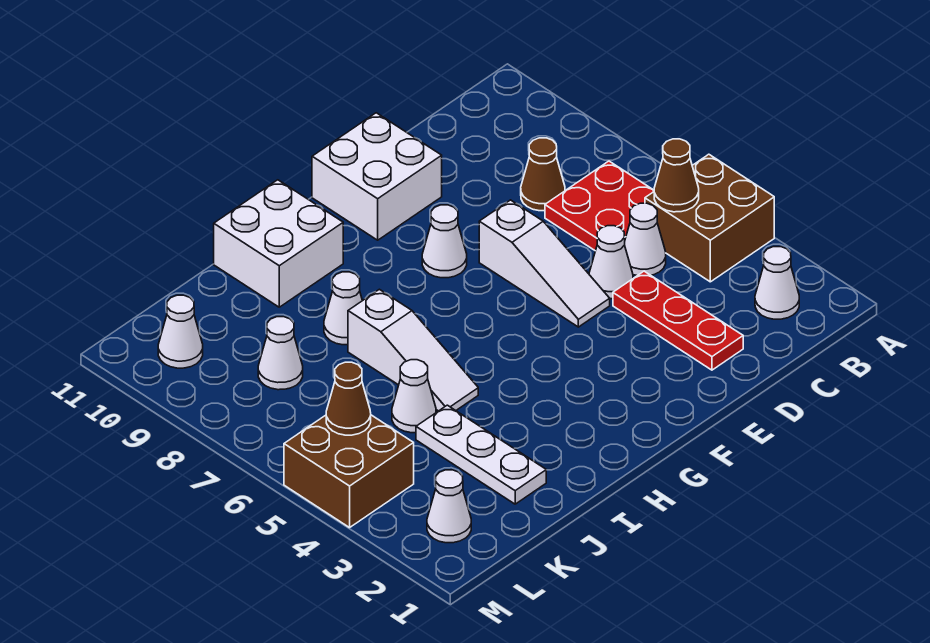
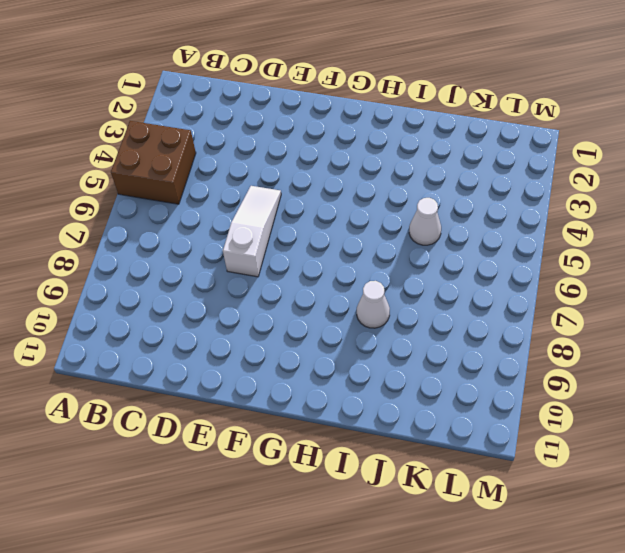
none -> white cone B2 level 1
none -> red plate B6:C7 level 1
none -> white cone C5 level 1

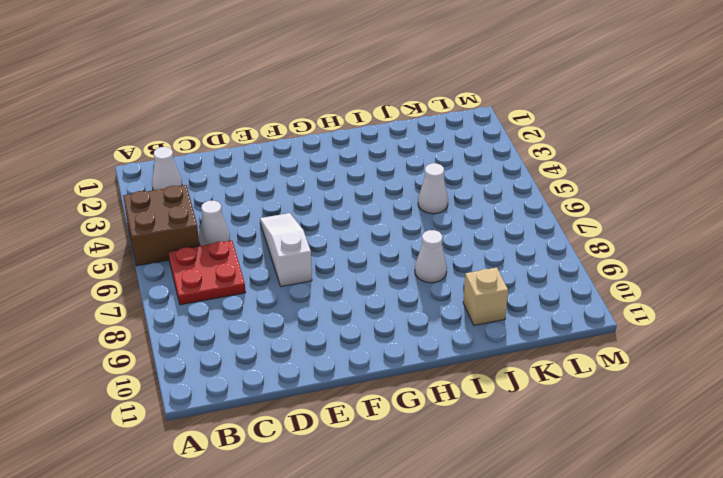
tan brick J10 level 1 -> none
none -> brown cone C8 level 1
none -> red plate D2:D4 level 1
none -> white cone D5 level 1

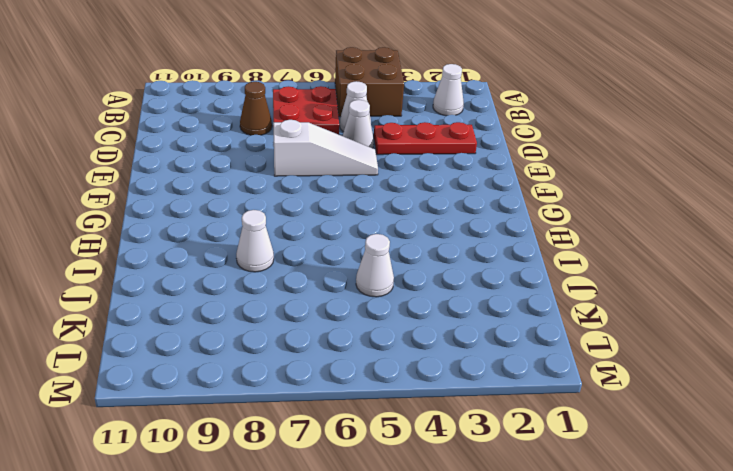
none -> white brick E10:F11 level 1
none -> white cone F8 level 1
none -> white brick H10:I11 level 1

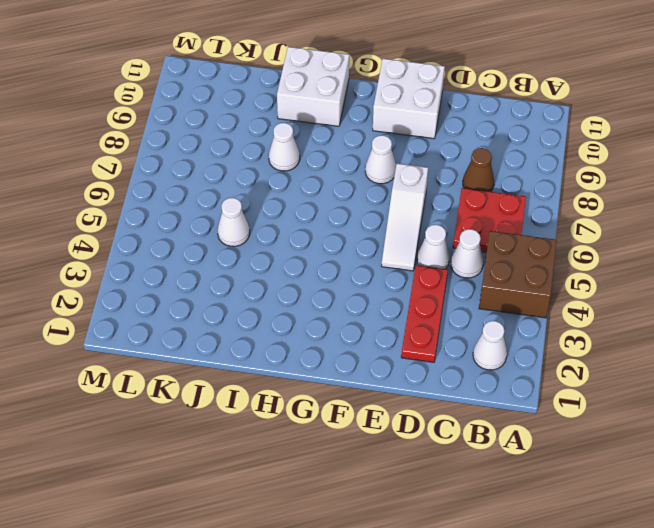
none -> white slope I5:I7 level 1 top 7
none -> white plate J2:J4 level 1
none -> white cone K8 level 1

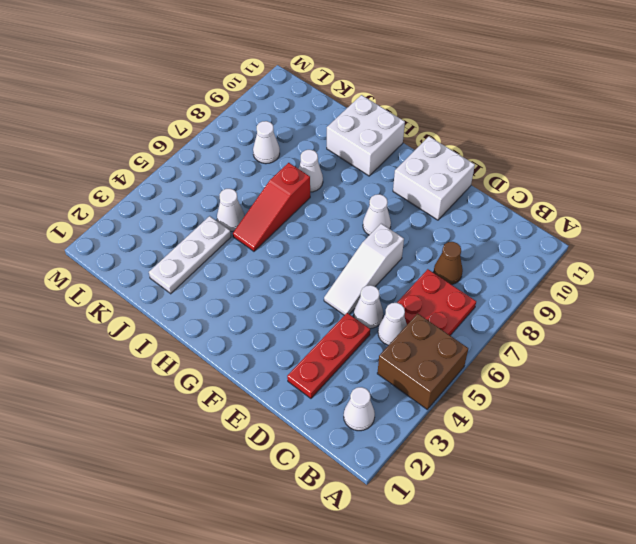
red slope I5:I7 level 1 top 7 -> white slope I5:I7 level 1 top 7
none -> white cone L2 level 1
none -> brown brick L4:M5 level 1
none -> white cone L10 level 1

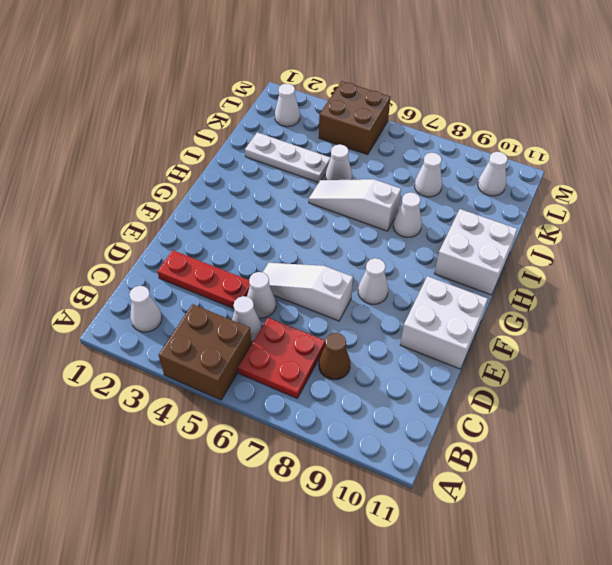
none -> brown cone B5 level 2
none -> brown cone L5 level 2

